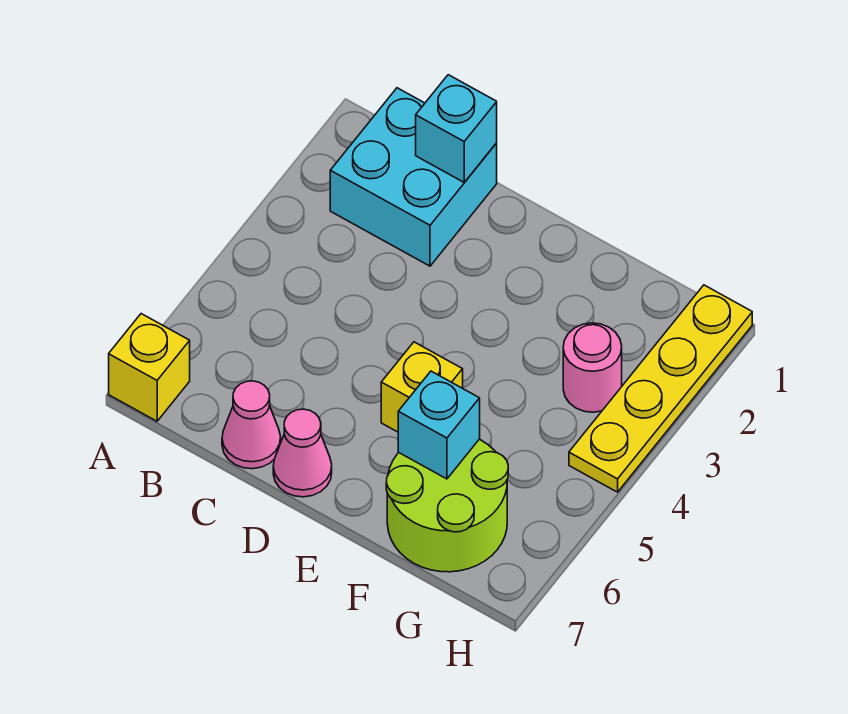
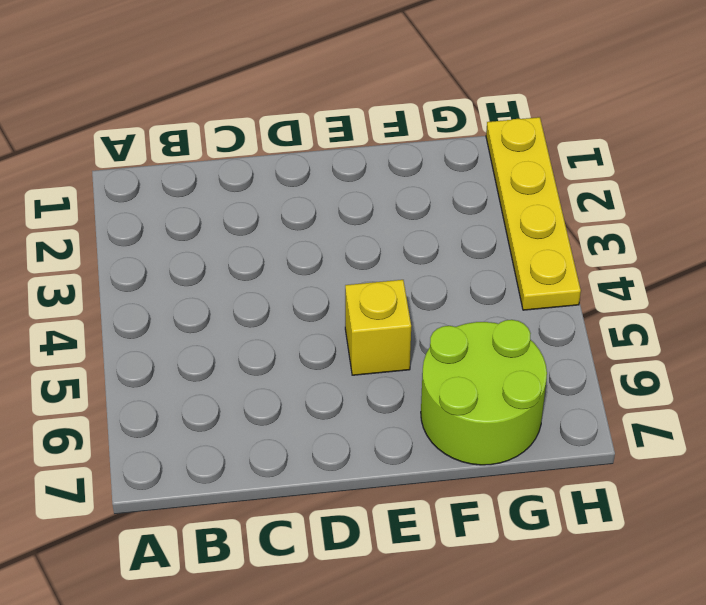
none -> yellow brick A7 level 1
none -> cyan brick B1:C2 level 1

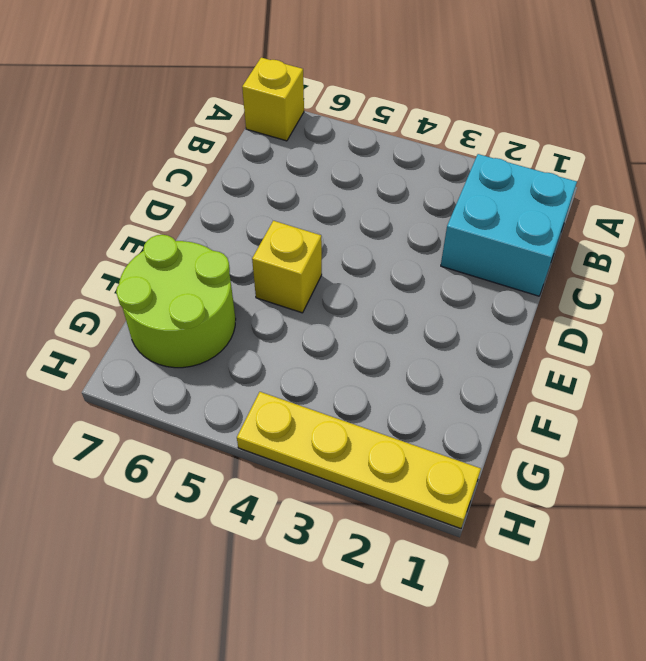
none -> pink cone C7 level 1
none -> pink cone D7 level 1

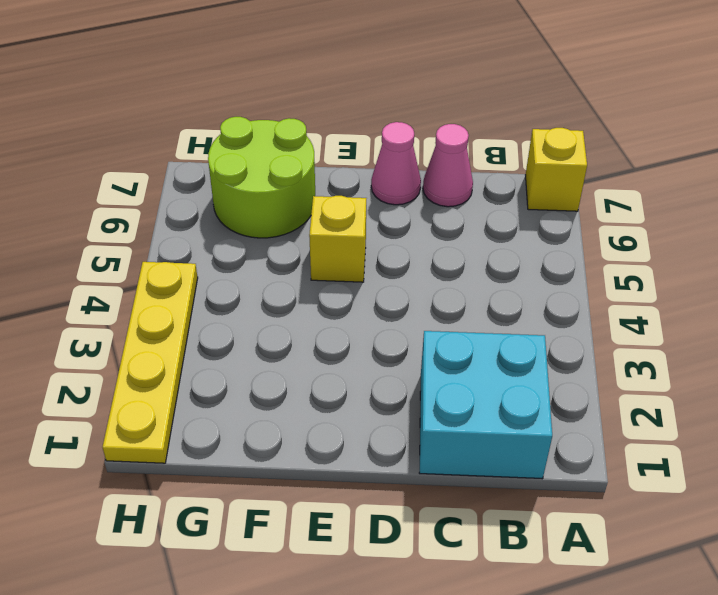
none -> pink round brick G3 level 1
none -> cyan brick C1 level 2

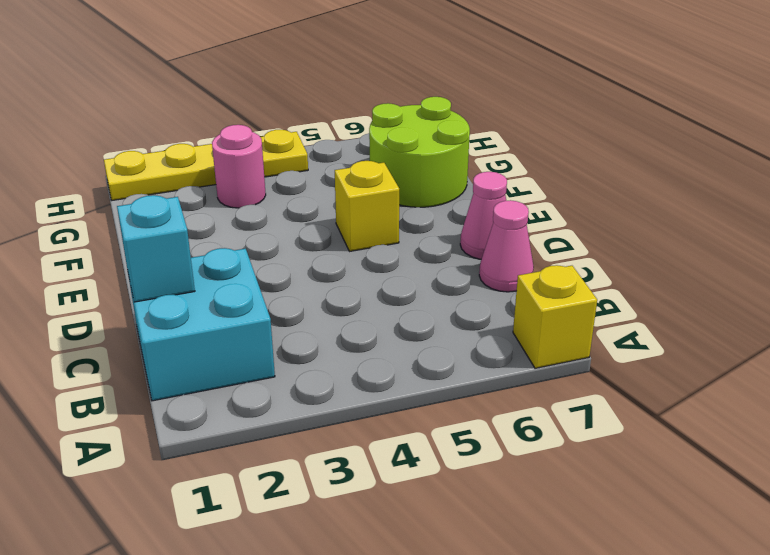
none -> cyan brick F6 level 2

